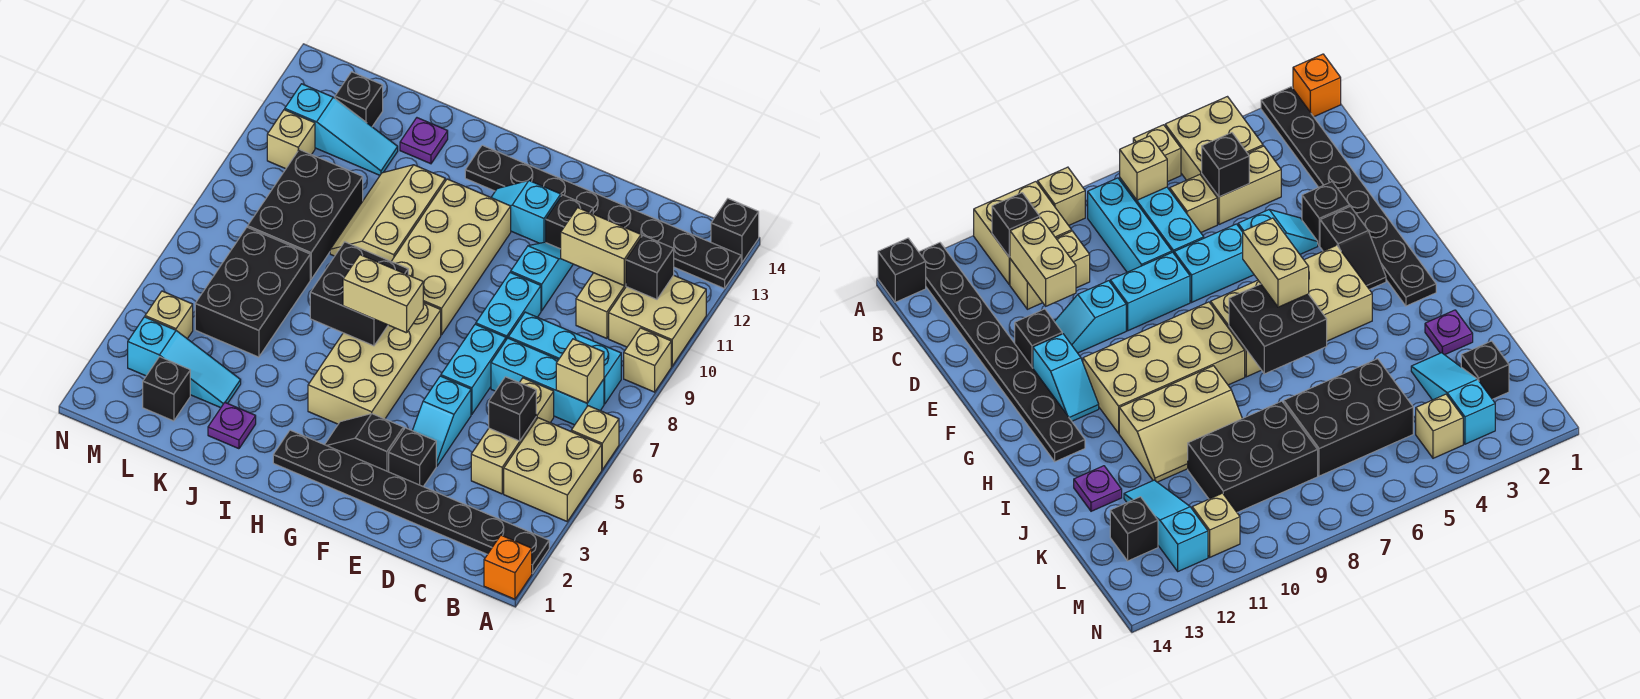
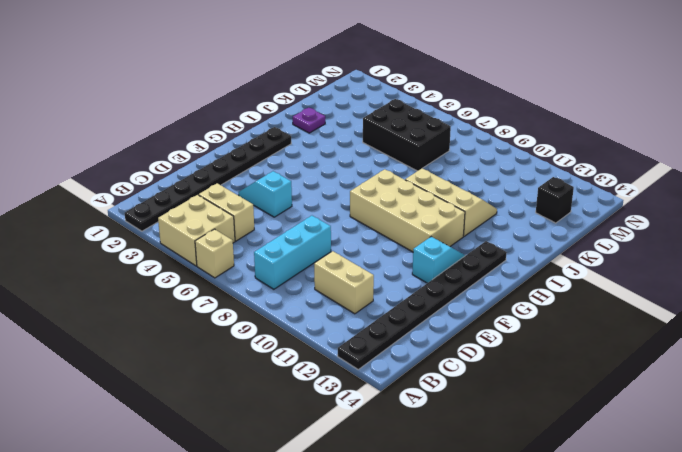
none -> orange brick A1 level 1
none -> tan brick A9 level 1
none -> tan brick A10:B11 level 1
none -> black brick A14 level 1

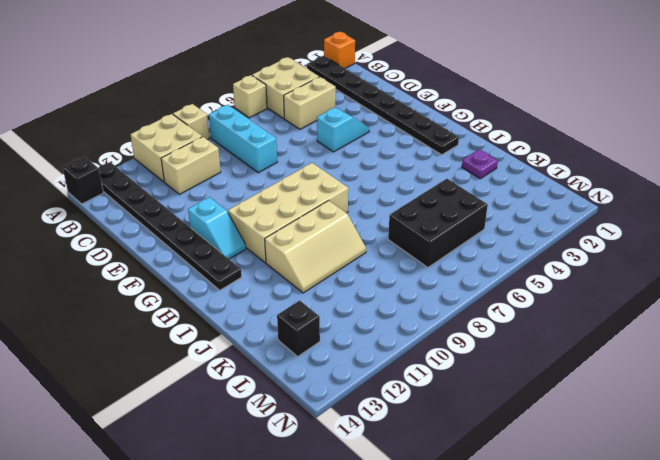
none -> cyan brick B7:D7 level 1
none -> tan brick C6 level 1
none -> black brick E3 level 1
none -> cyan brick E6:E7 level 1

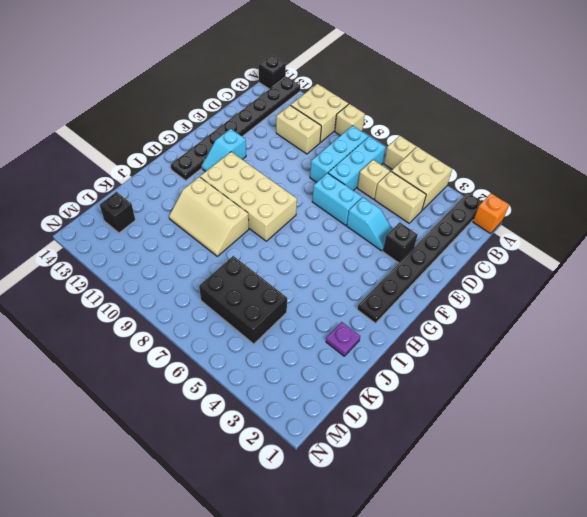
none -> cyan brick E8:E9 level 1
none -> cyan slope E10:E11 level 1 top 10
none -> black brick E12 level 1
none -> black slope F3:G3 level 1 top F

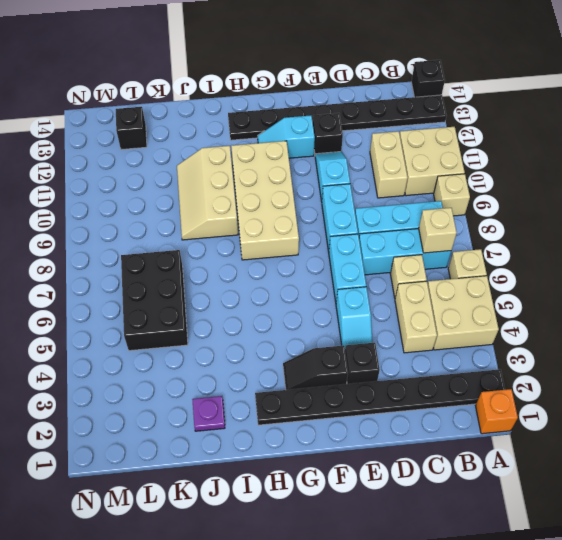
none -> tan brick G4:H7 level 1
none -> purple plate J13 level 1
none -> cyan slope K3:M3 level 1 top M
none -> black brick K8:L10 level 1

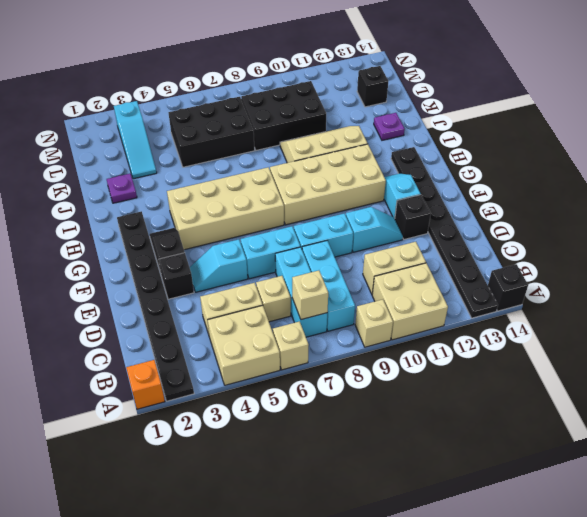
none -> cyan slope K12:M12 level 1 top M
none -> black brick L2 level 1
none -> tan brick M4 level 1
none -> tan brick M11 level 1

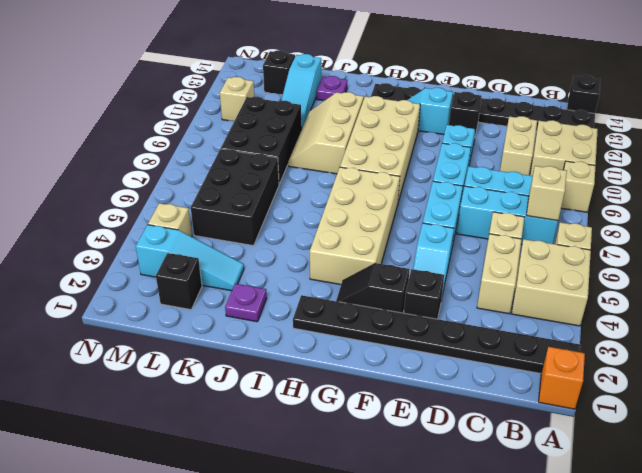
cyan slope K11:K13 level 1 top 13 -> cyan slope K12:M12 level 1 top M
none -> black brick B11 level 2
none -> black brick C5 level 2
none -> tan brick C11:D11 level 2
none -> black brick H6:I7 level 2

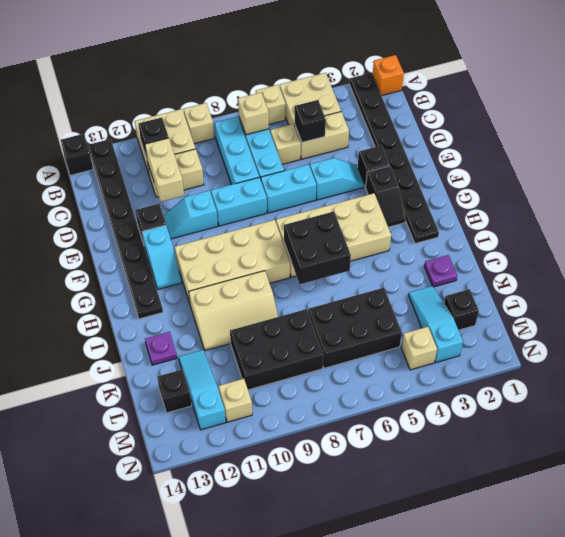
none -> tan brick G6:H6 level 3

